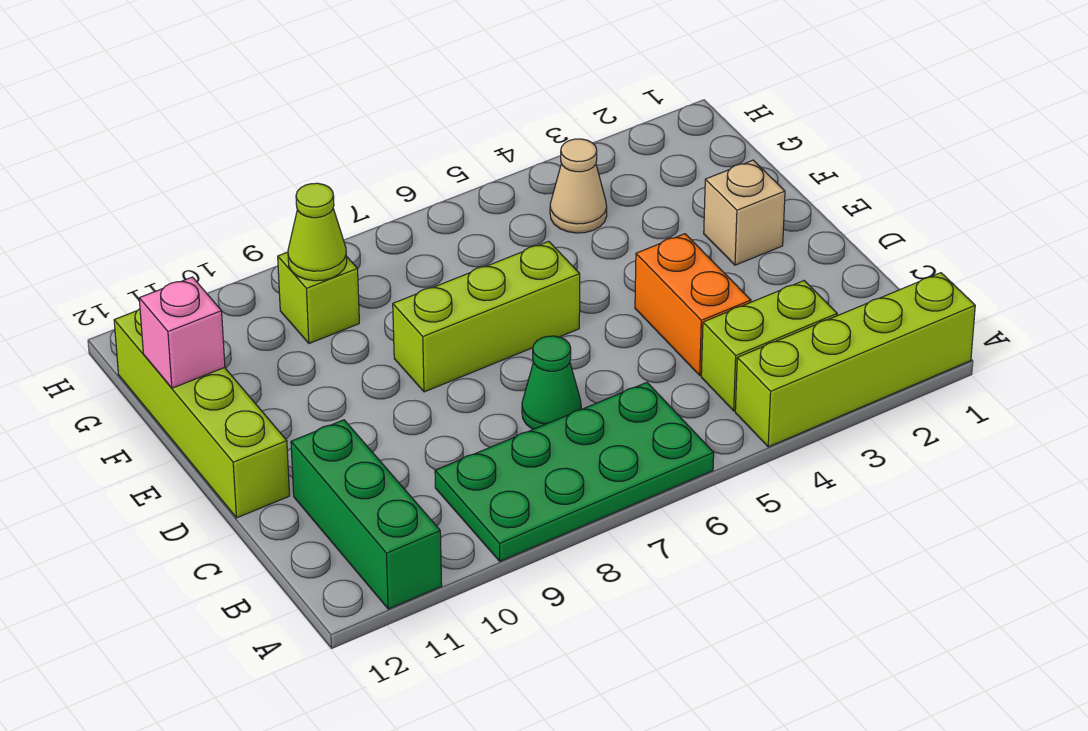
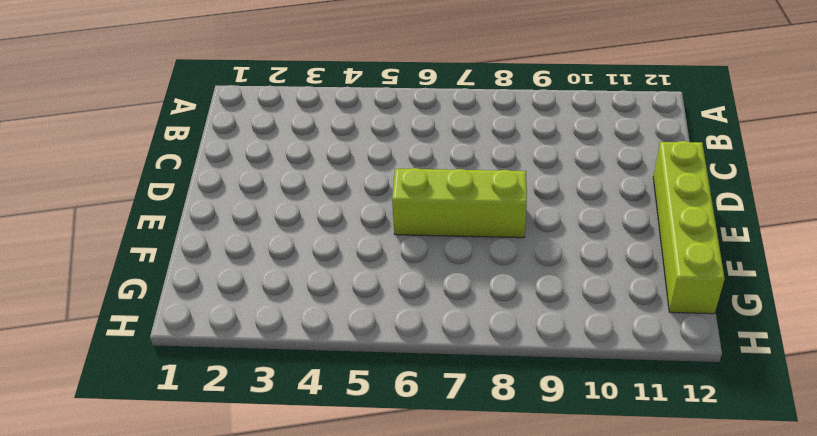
none -> lime brick A1:A4 level 1
none -> green plate A6:B9 level 1
none -> green brick A11:C11 level 1

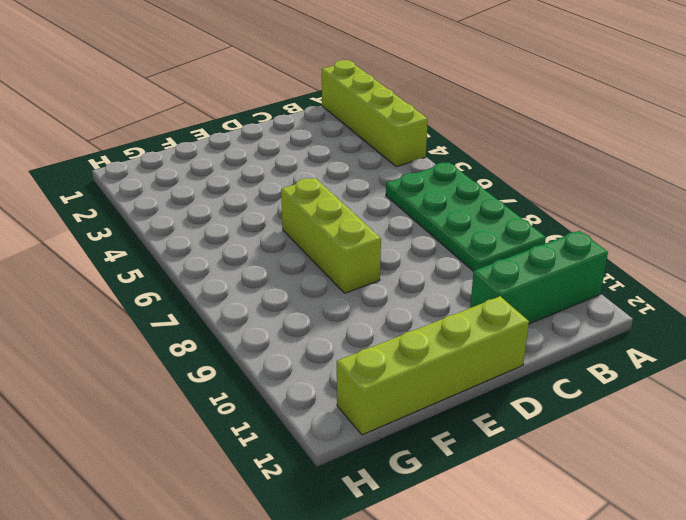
none -> lime brick B3:B4 level 1
none -> orange brick C4:D4 level 1
none -> green cone C7 level 1

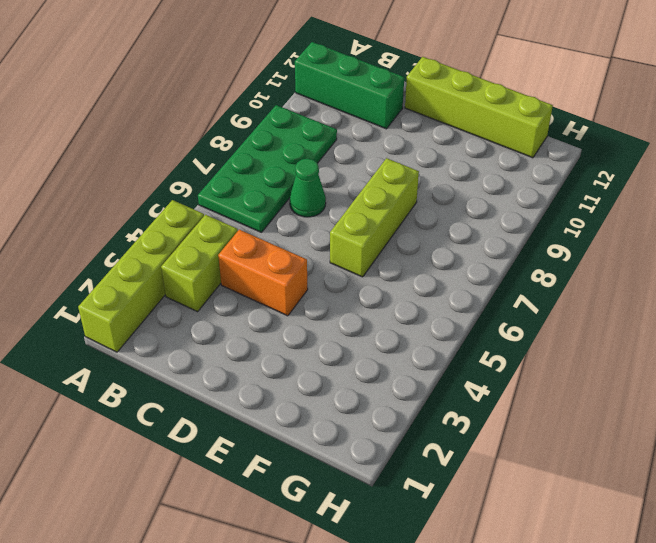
none -> tan brick E2 level 1
none -> tan cone G4 level 1
none -> lime brick G9 level 1

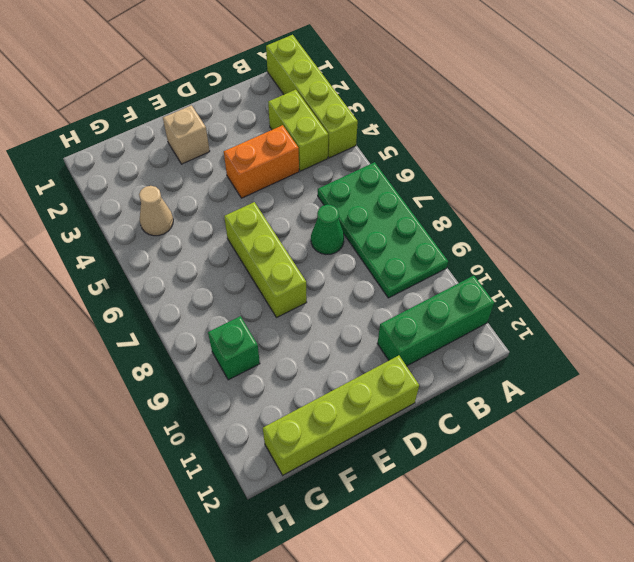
green brick G9 level 1 -> lime brick G9 level 1
none -> pink brick F12 level 2
none -> lime cone G9 level 2

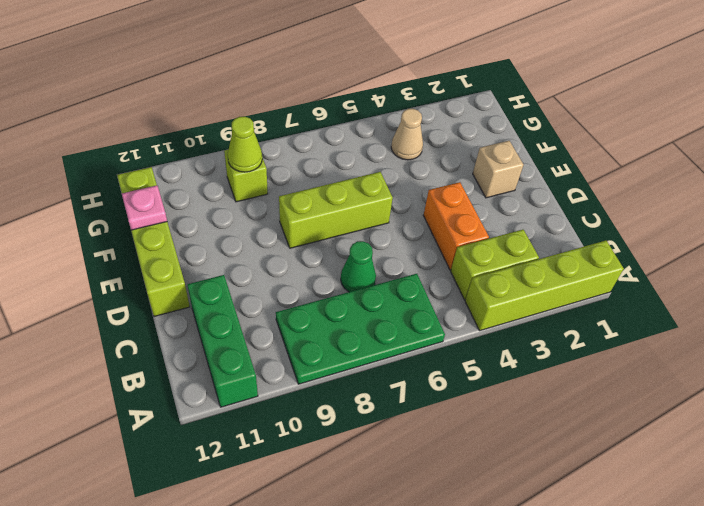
pink plate F12 level 2 -> pink brick F12 level 2

